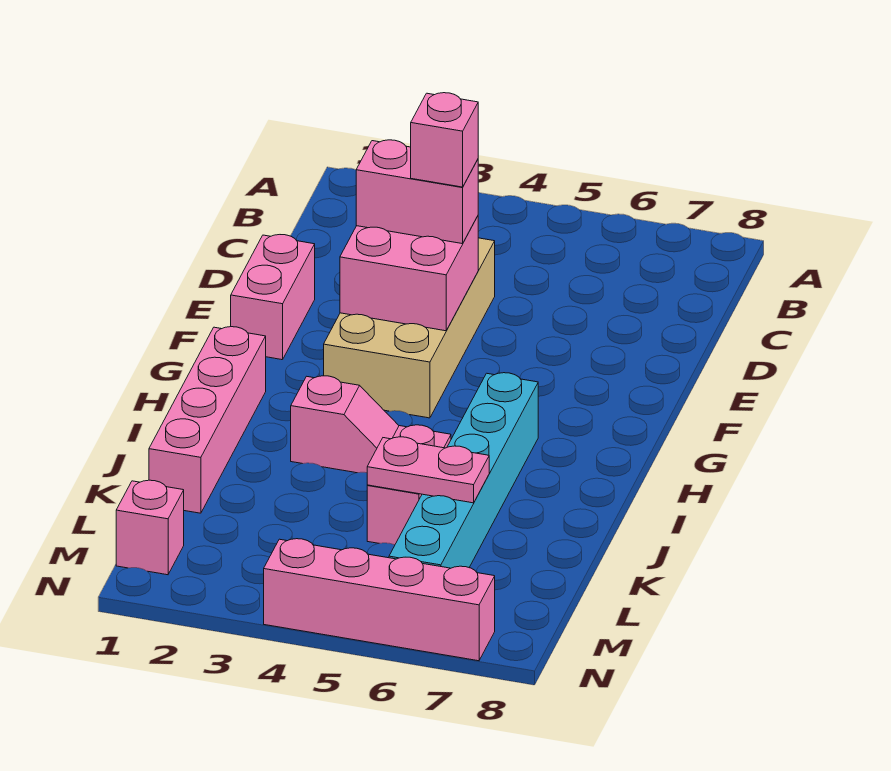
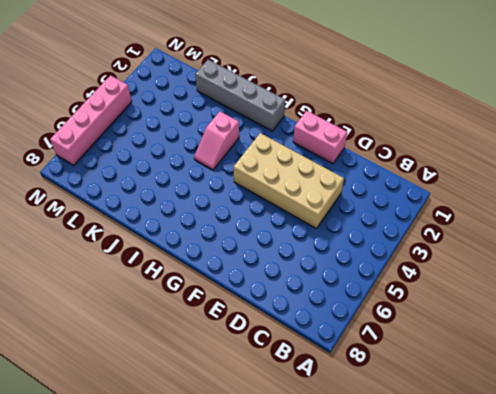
grey brick H1:K1 level 1 -> pink brick H1:K1 level 1
none -> cyan brick H6:M6 level 1
none -> pink brick J5:K5 level 1
none -> pink brick M1 level 1

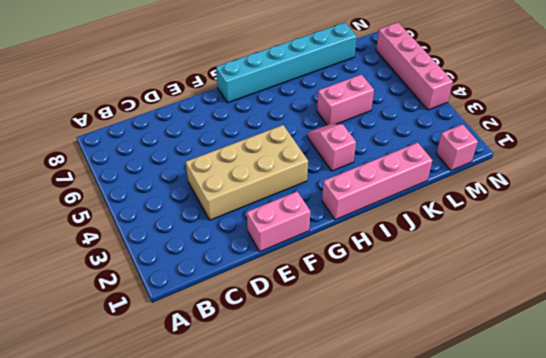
cyan brick G8:L8 level 1 -> cyan brick H6:M6 level 1
none -> pink brick E3:F4 level 2
none -> pink plate K5:K6 level 2
none -> pink brick E3:E4 level 3

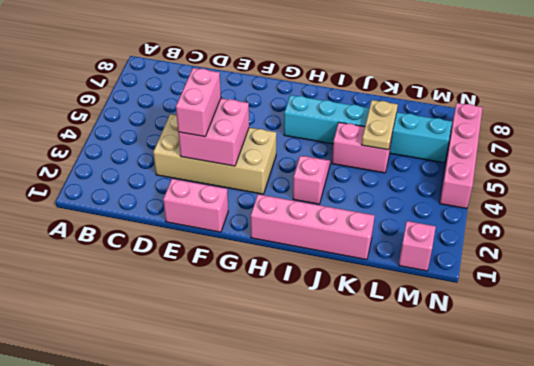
tan plate K5:K6 level 2 -> pink plate K5:K6 level 2
none -> pink brick E4 level 4

